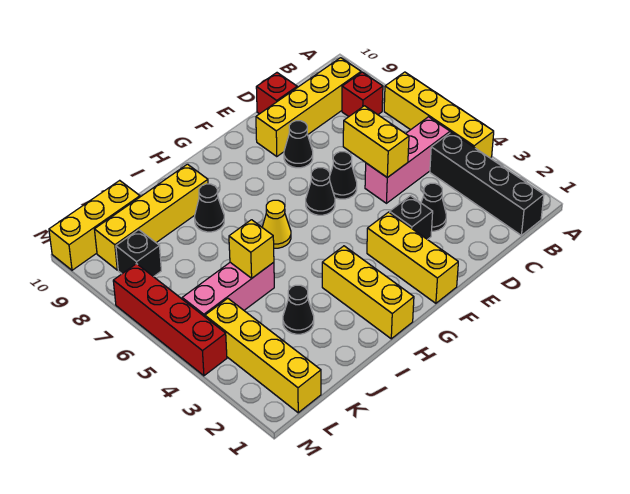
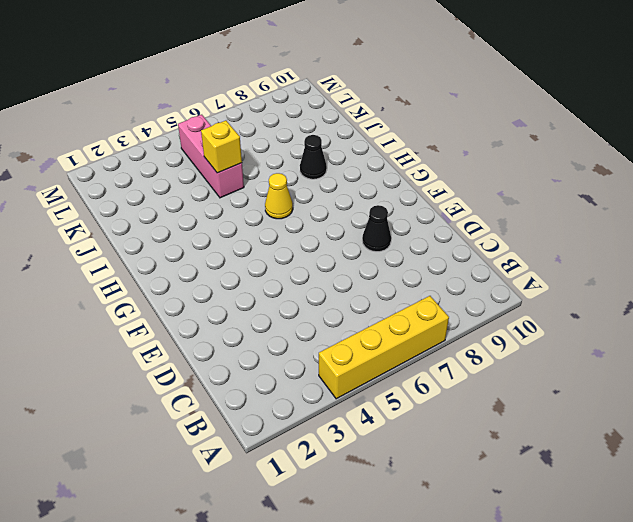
none -> black brick B1:B4 level 1
none -> pink brick B5:D5 level 1
none -> red brick B8 level 1

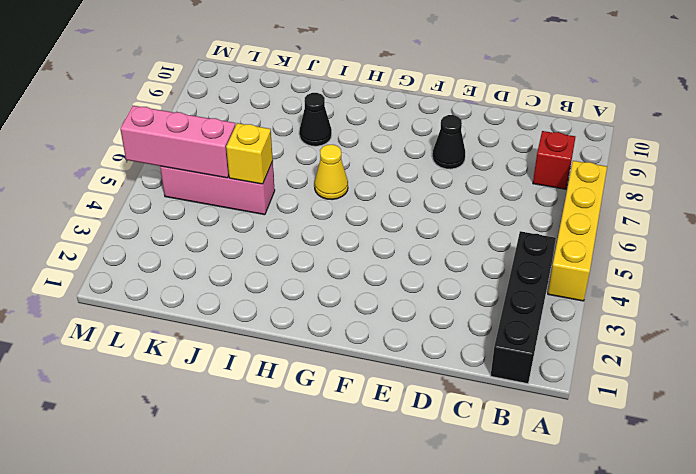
pink brick K5:M5 level 2 -> pink brick B5:D5 level 1
none -> yellow brick B9:E9 level 1
none -> black cone D3 level 1
none -> red brick D10 level 1

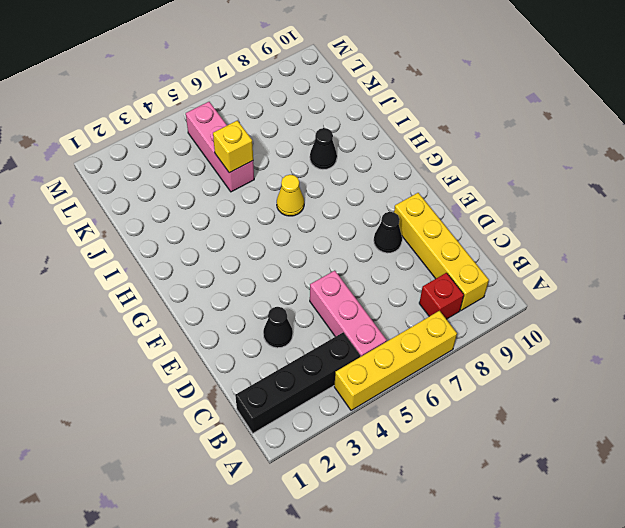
none -> red brick D10 level 1
none -> black brick E3 level 1
none -> black cone E6 level 1

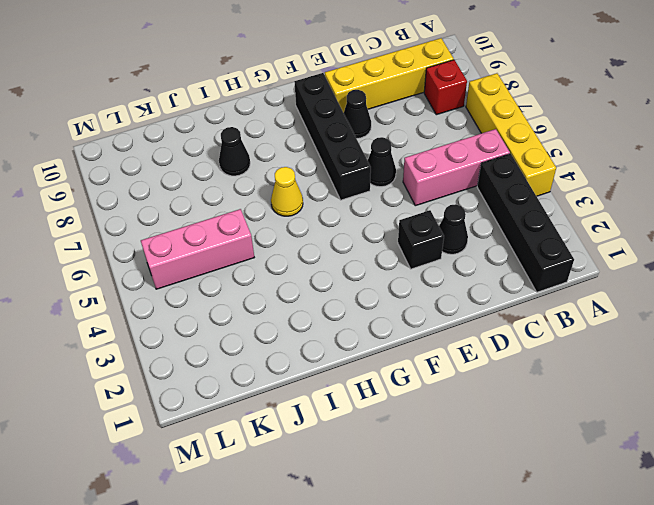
black brick F6:F9 level 1 -> black cone F6 level 1
none -> red brick D10 level 1
none -> yellow brick F1:F3 level 1
none -> yellow brick H1:H3 level 1

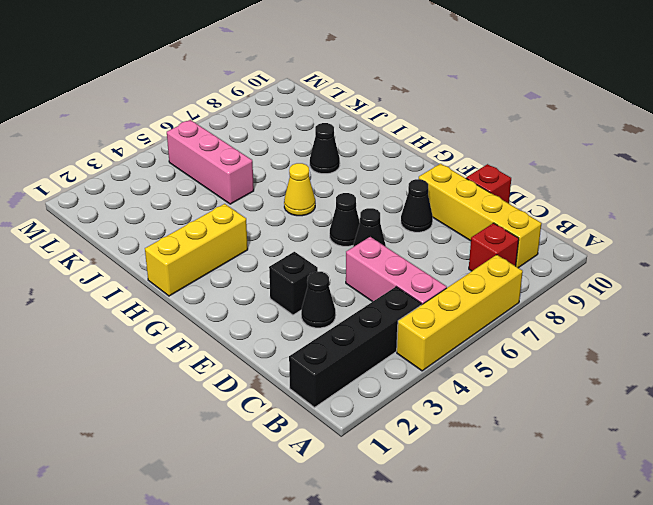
none -> yellow brick F1:F3 level 1
none -> yellow brick I9:L9 level 1
none -> black cone J3 level 1

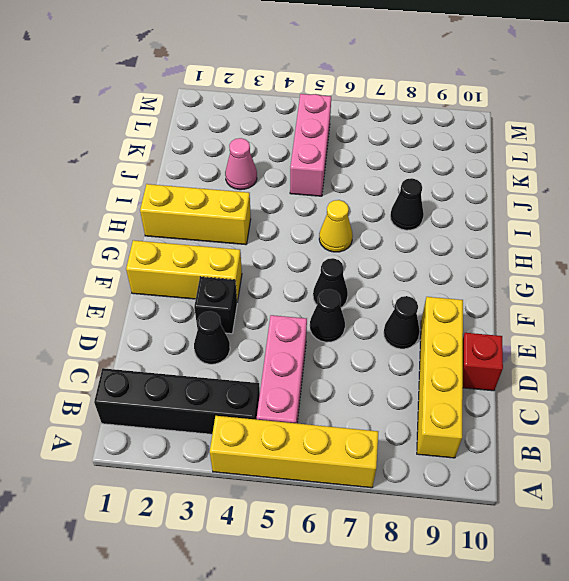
pink cone J3 level 1 -> black cone J3 level 1
none -> red brick B8 level 1
none -> yellow brick I9:L9 level 1
none -> yellow brick K10:M10 level 1

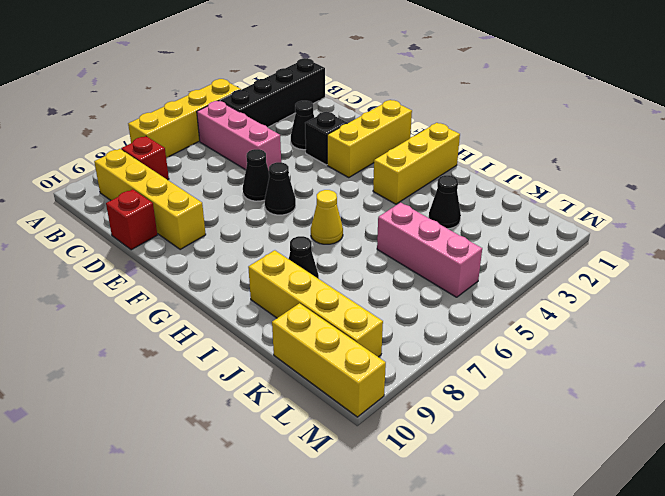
none -> black cone E8 level 1
none -> yellow brick L1:L4 level 1
none -> black brick L8 level 1

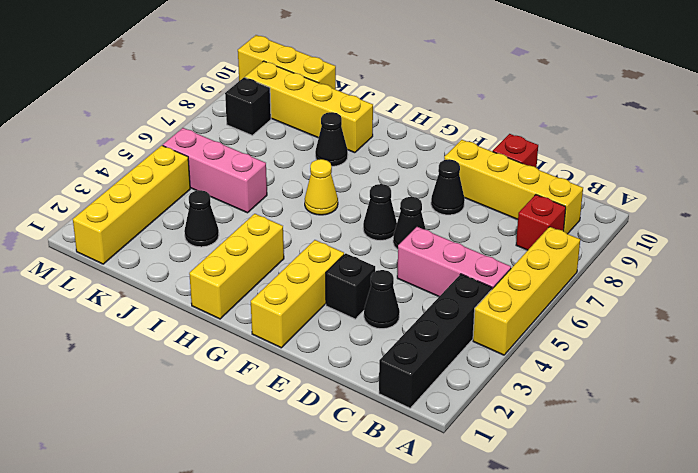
none -> red brick M4:M7 level 1
none -> yellow brick D5:D6 level 2
none -> yellow brick J5 level 2

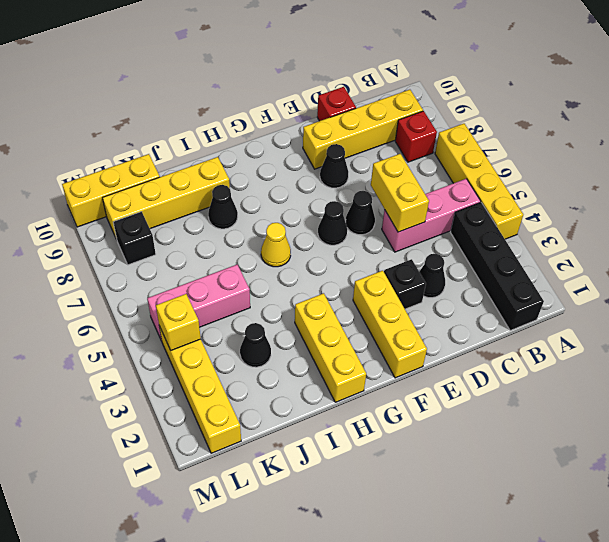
yellow brick L4 level 2 -> yellow brick J5 level 2
none -> red brick M4:M7 level 1

